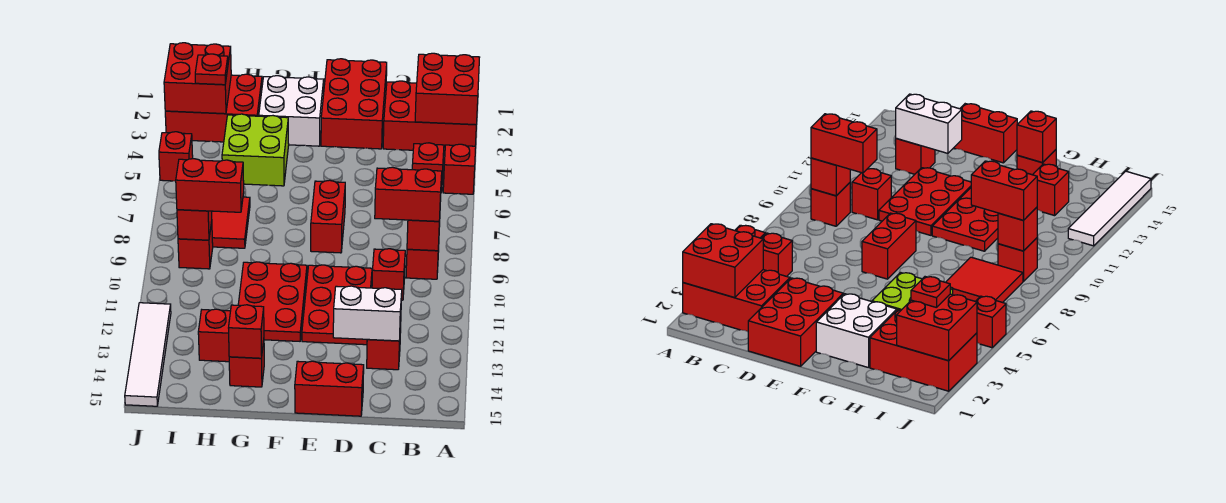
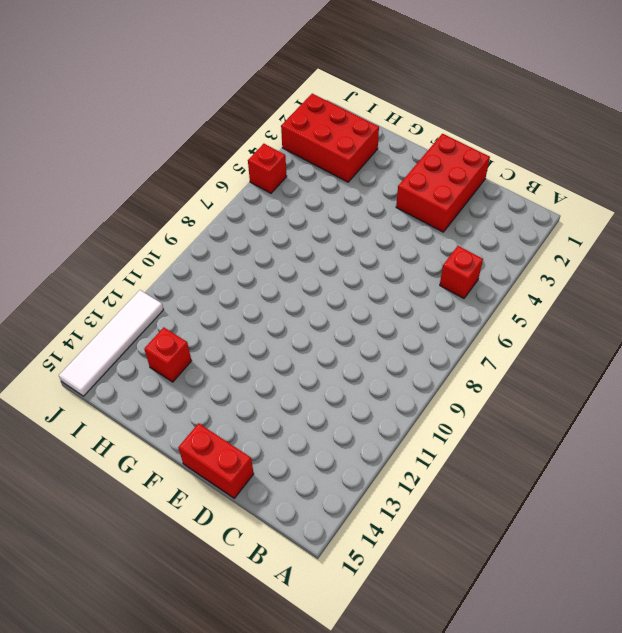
none -> red brick A2:C3 level 1
none -> red brick A5 level 1
none -> red brick B9 level 1

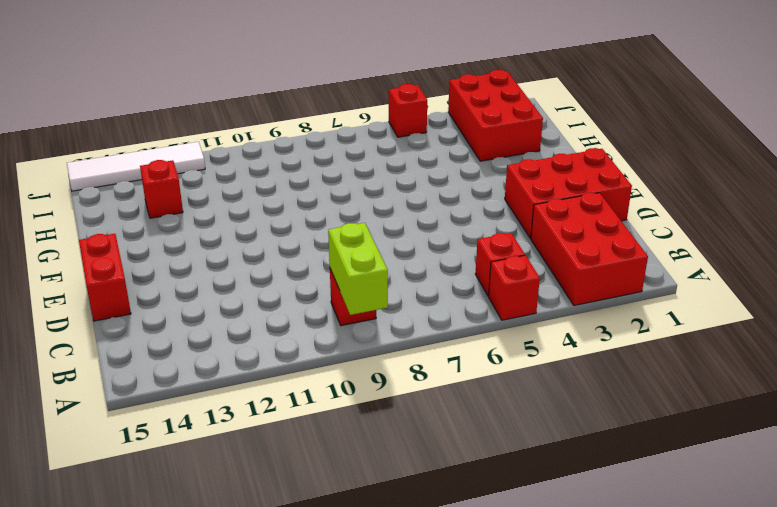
lime brick A9:B9 level 2 -> red brick B9 level 2
none -> red brick C10 level 1
none -> red brick C13 level 1
none -> red plate D10:E12 level 1

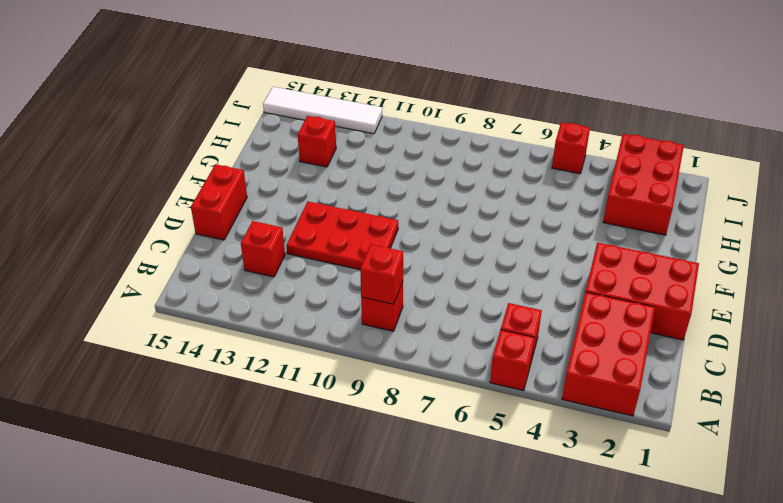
none -> red brick C10 level 1
none -> red brick E7:E8 level 1
none -> white brick F2:G3 level 1

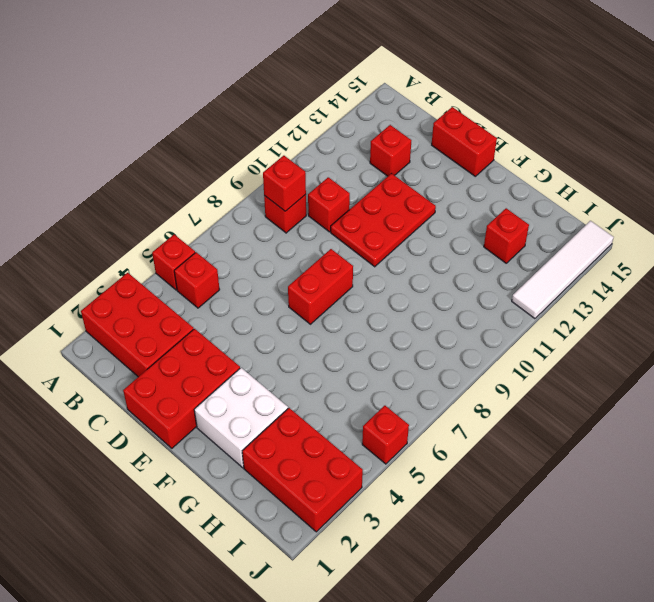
none -> red plate F10:G12 level 1
none -> lime brick G4:H5 level 1
none -> red brick G14 level 1

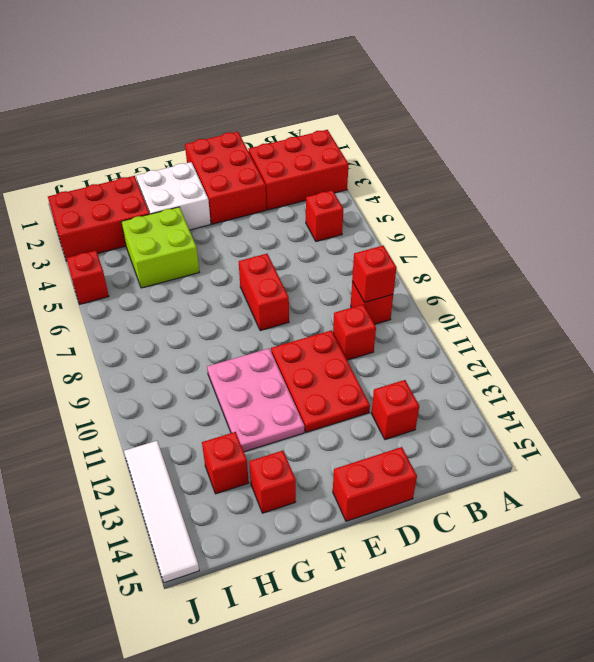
pink plate F10:G12 level 1 -> red plate F10:G12 level 1
none -> red brick A5 level 1
none -> red tile H7:I8 level 1
none -> red brick I9 level 1

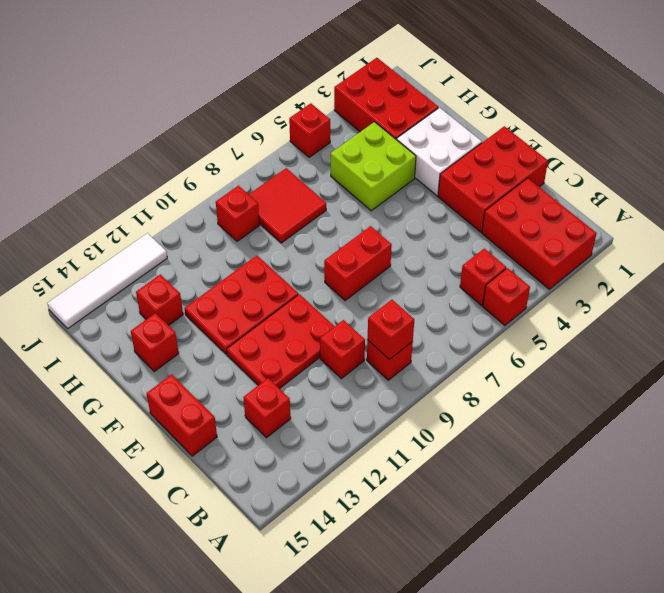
none -> red brick A2:B3 level 2
none -> white brick C13:D13 level 2
none -> red brick G14 level 2

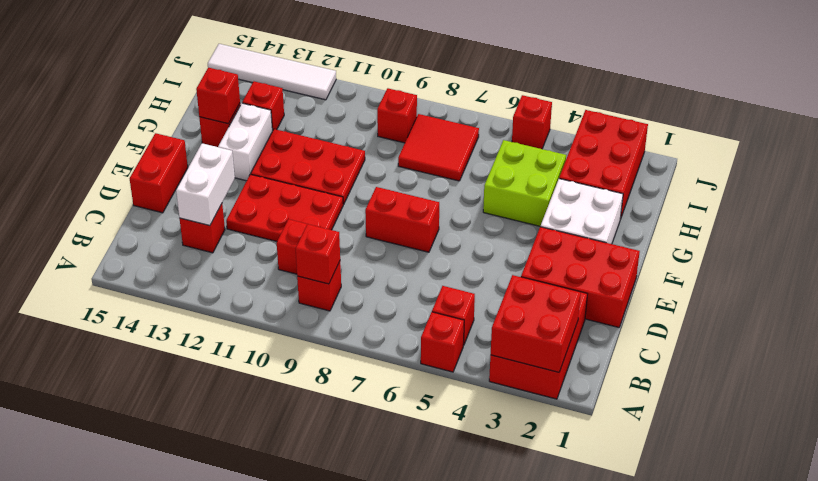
white brick F13:G13 level 1 -> none
none -> red brick I2:J3 level 2
none -> red brick I9 level 2
none -> red brick B9:C9 level 3

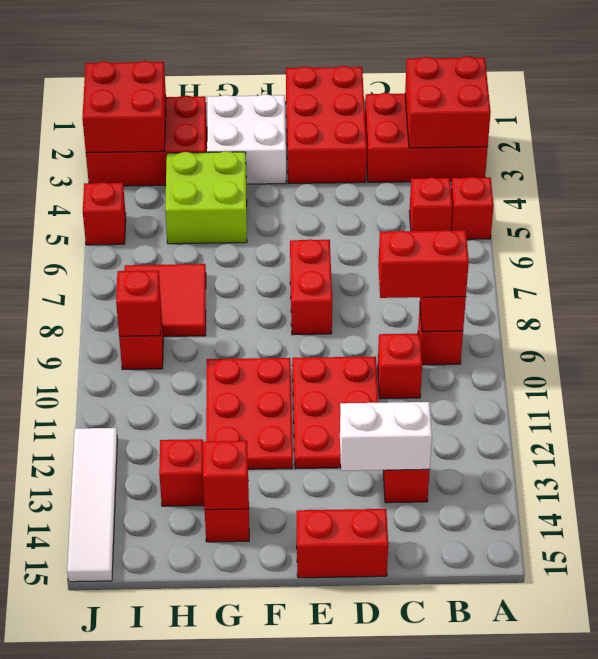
none -> red brick H9:I9 level 3
none -> red plate I3 level 3

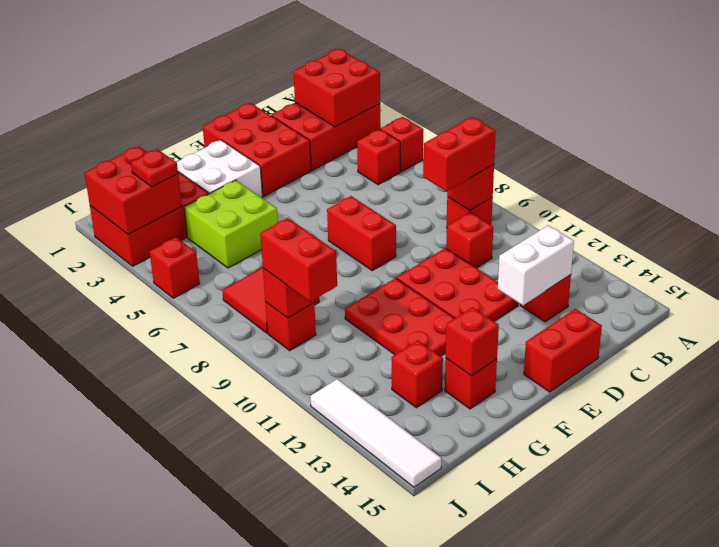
red brick I9:I10 level 3 -> red brick H9:I9 level 3

